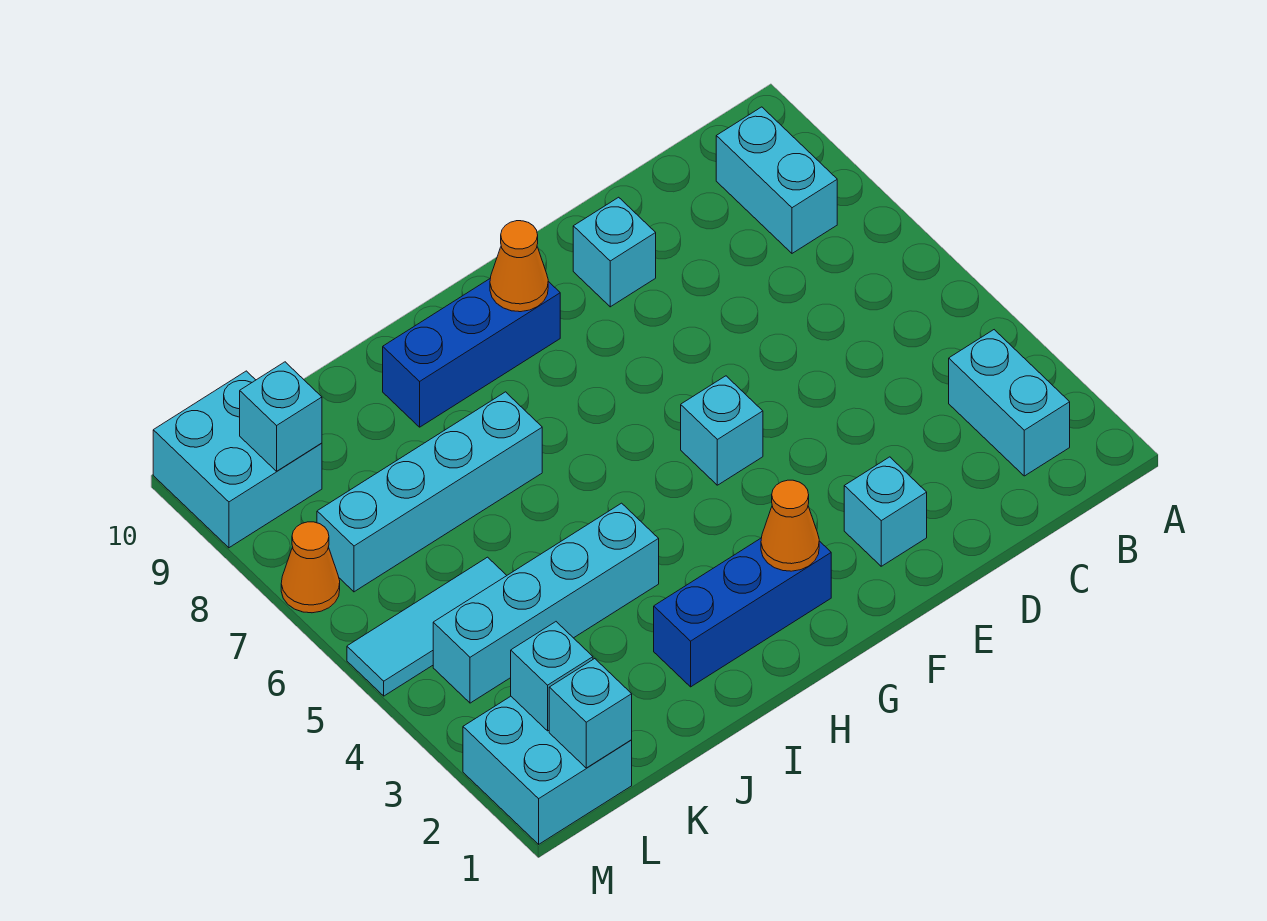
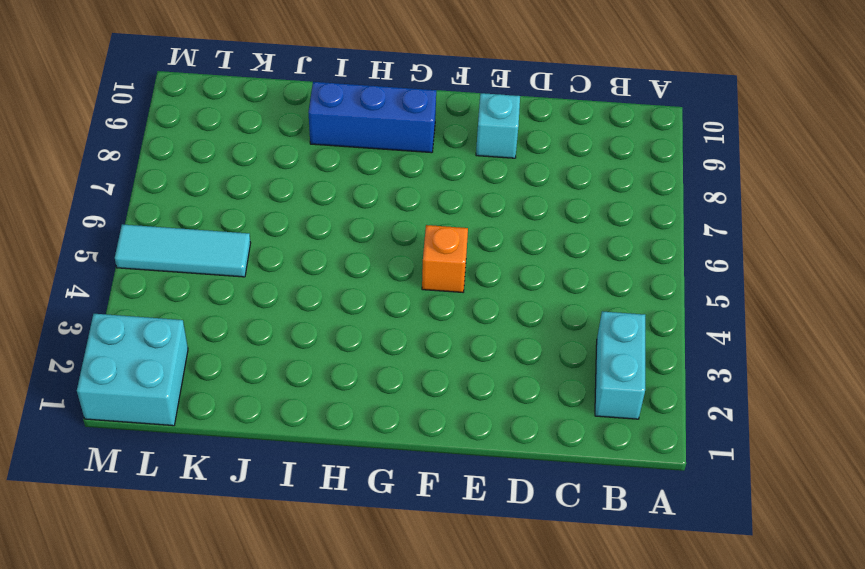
orange brick F5 level 1 -> cyan brick F5 level 1
none -> cyan brick B8:B9 level 1
none -> cyan brick E2 level 1
none -> blue brick G2:I2 level 1

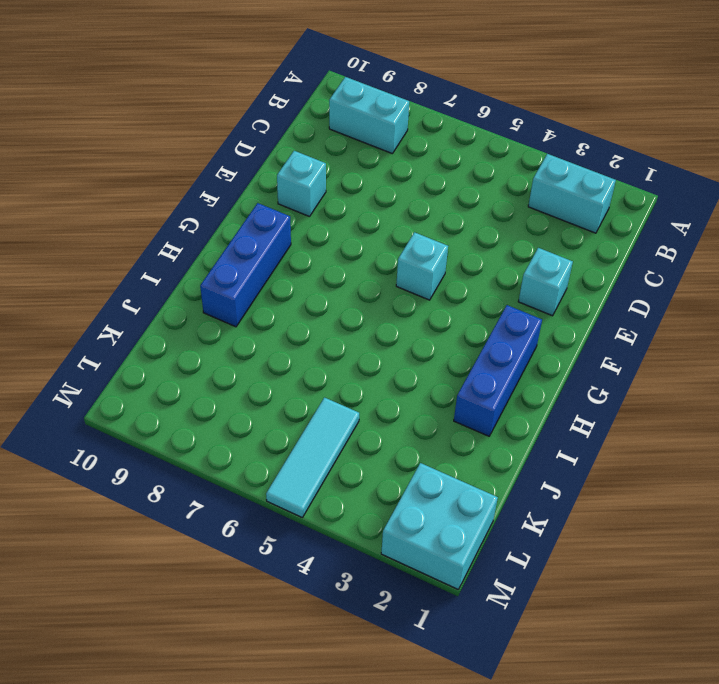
none -> cyan brick I4:L4 level 1
none -> cyan brick I7:L7 level 1
none -> cyan brick L9:M10 level 1

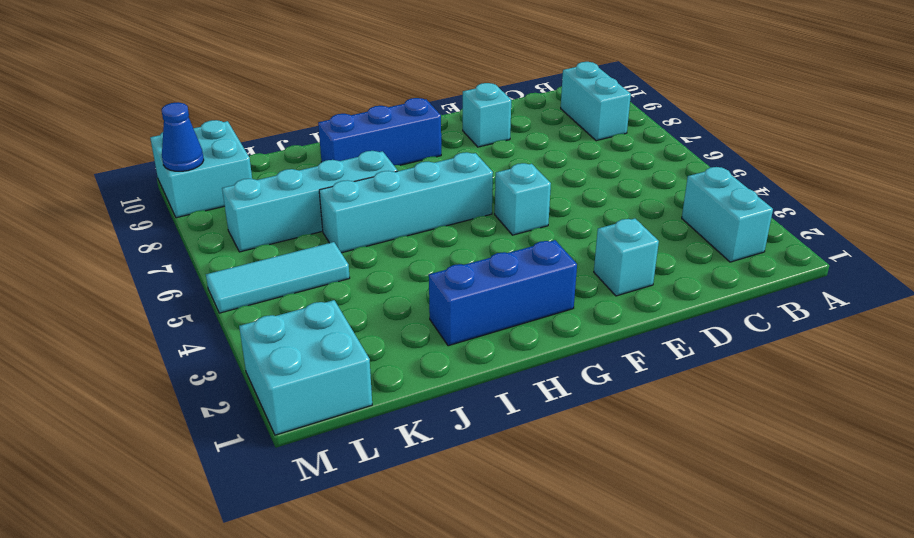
cyan brick G6:J6 level 1 -> cyan brick I4:L4 level 1
blue cone M9 level 2 -> none
none -> orange cone M7 level 1
none -> orange cone G2 level 2
none -> orange cone G9 level 2

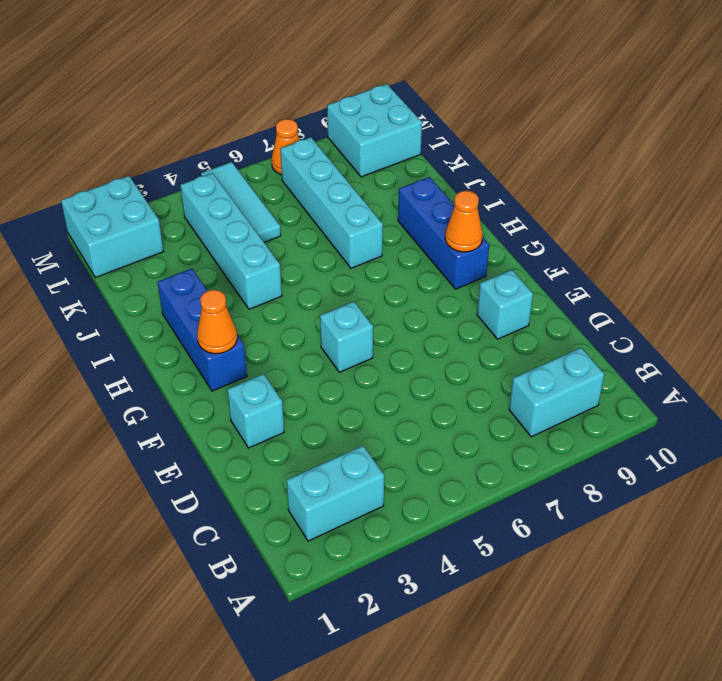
none -> cyan brick L1 level 2
none -> cyan brick L2 level 2
none -> cyan brick L9 level 2

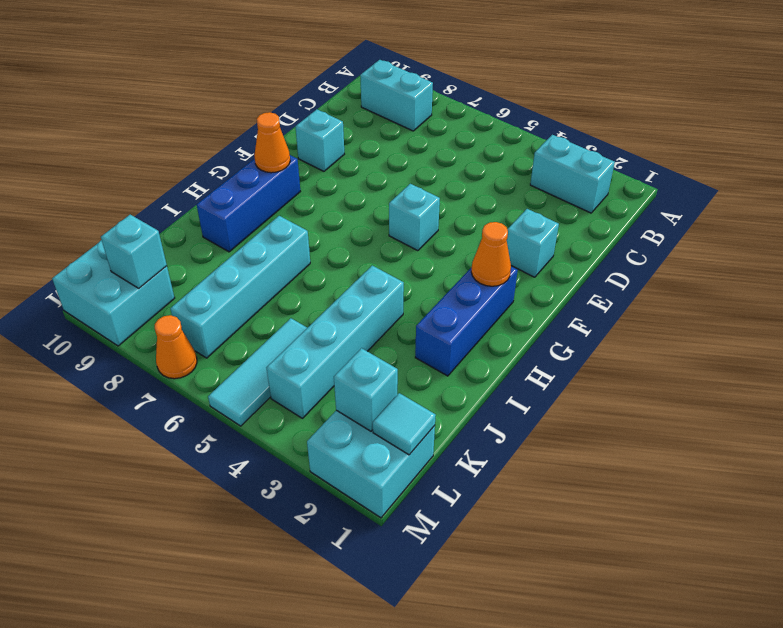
cyan tile L1 level 2 -> cyan brick L1 level 2

